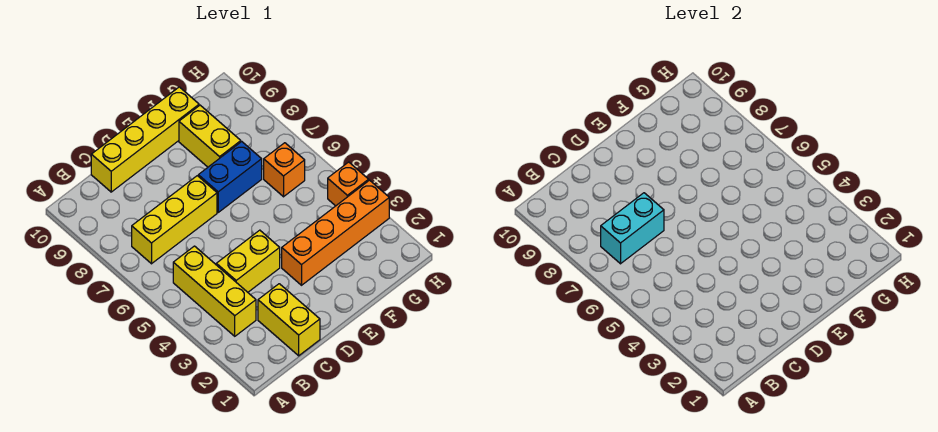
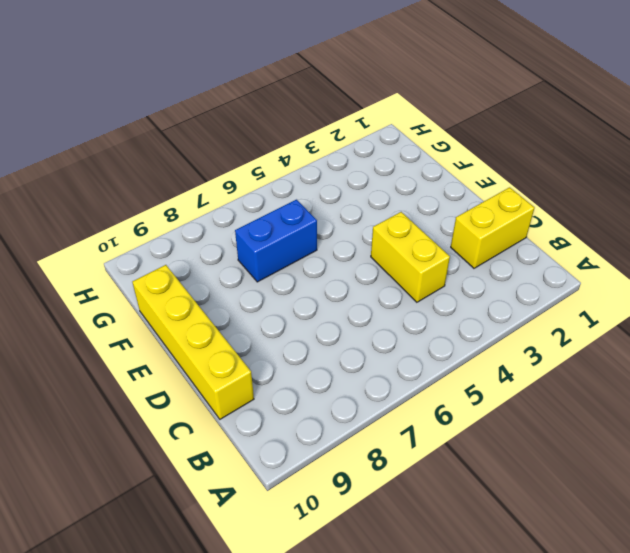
blue brick F6:F7 level 1 -> blue brick E7:F7 level 1
none -> yellow brick B3:B5 level 1
none -> yellow brick B7:D7 level 1

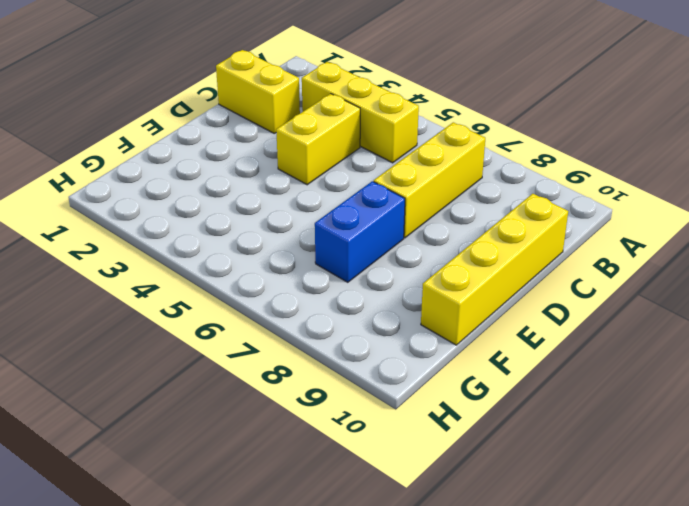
none -> orange brick E3:H3 level 1
none -> yellow brick F8:F9 level 1

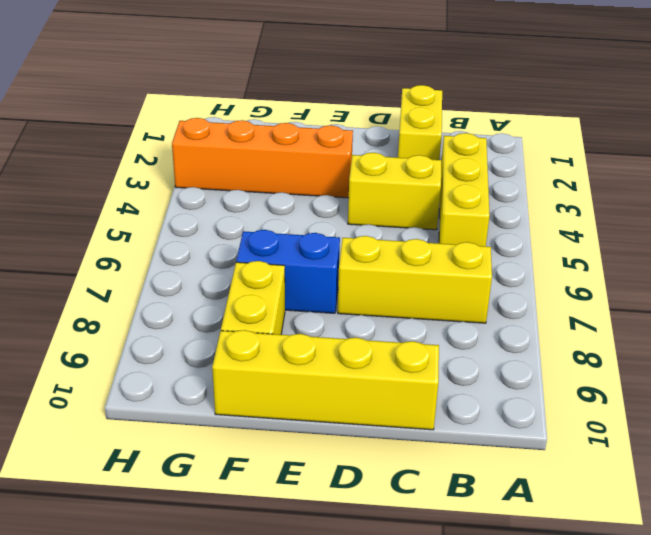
none -> orange brick G6 level 1
none -> orange brick H4 level 1

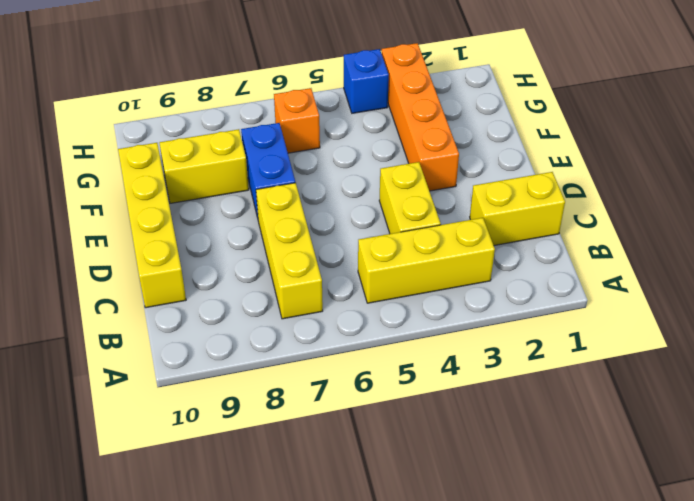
blue brick H4 level 1 -> orange brick H4 level 1
none -> cyan brick B7:C7 level 2

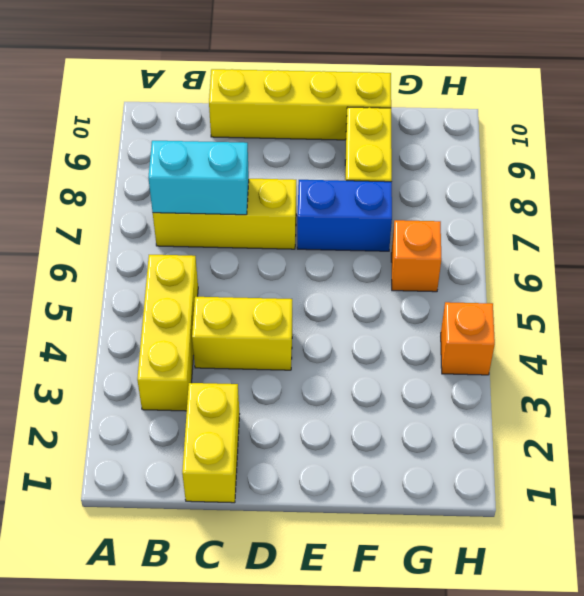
none -> orange brick E3:H3 level 1

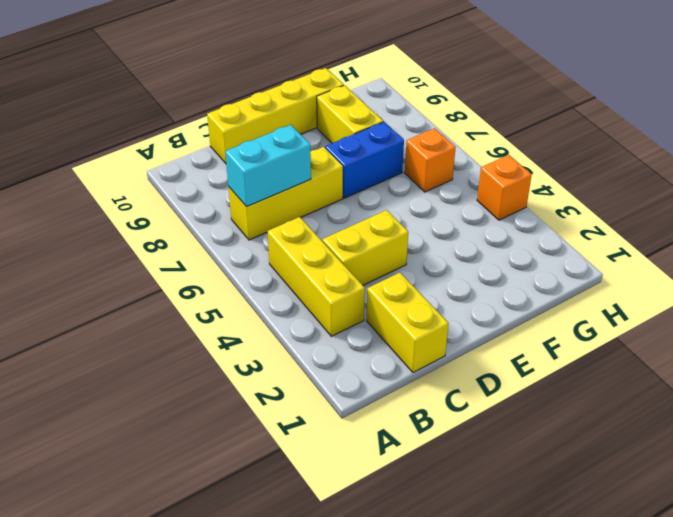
none -> orange brick E3:H3 level 1

